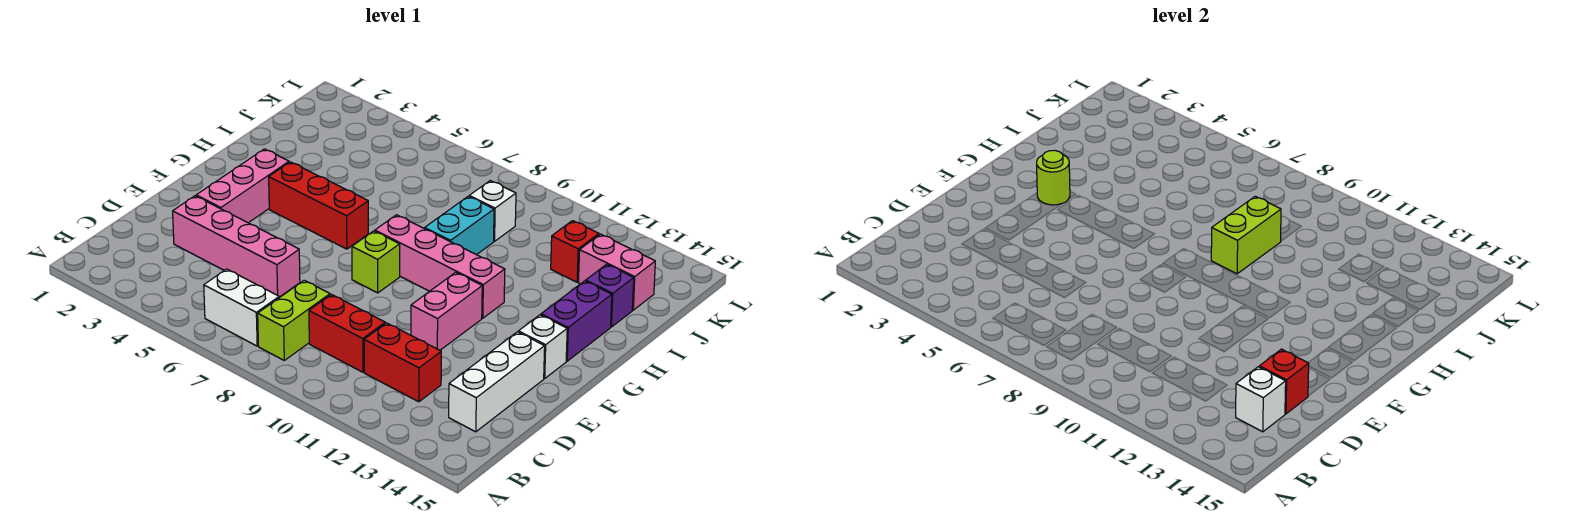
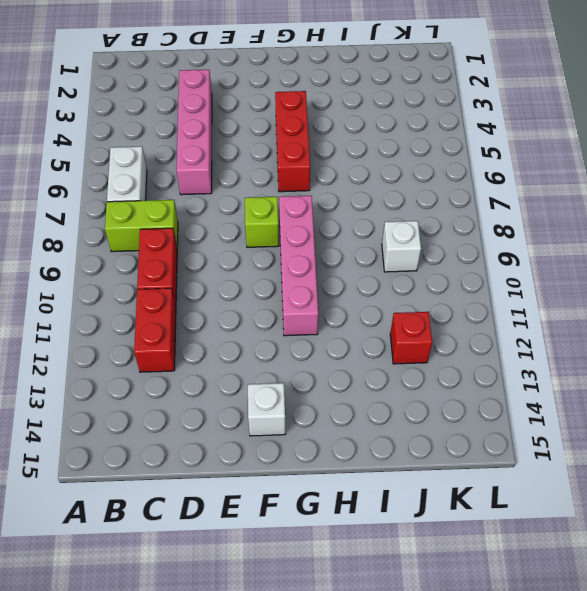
none -> white brick C14:E14 level 1
none -> pink brick E3:G3 level 1
none -> pink brick E11:F11 level 1

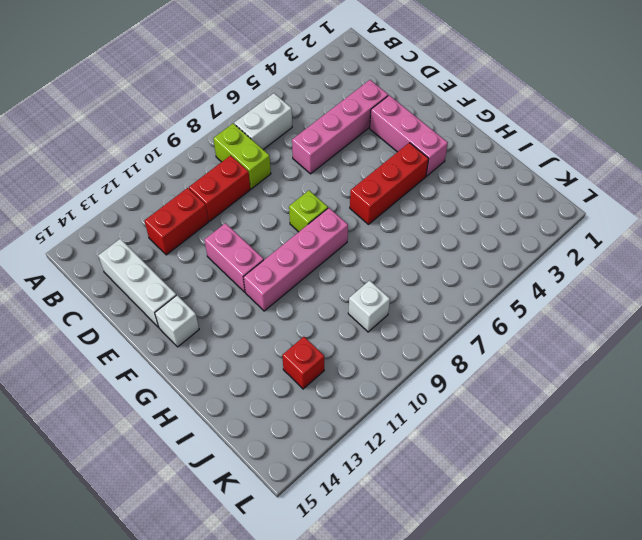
none -> purple brick G14:H14 level 1
none -> cyan brick H9:I9 level 1
none -> purple brick I14 level 1

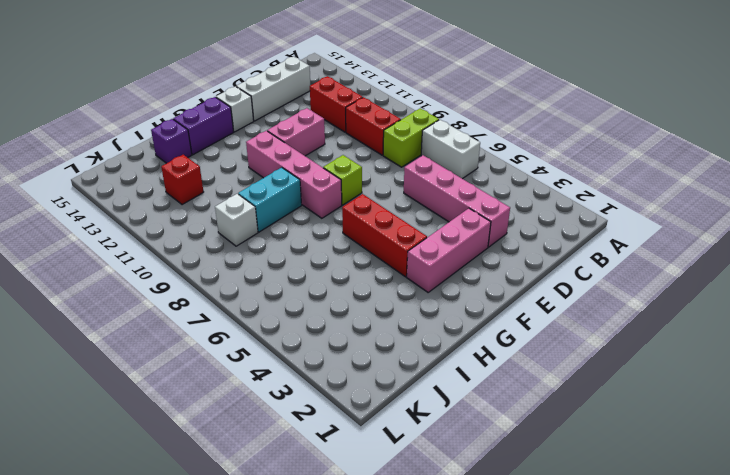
none -> pink brick J13:J14 level 1
none -> white brick C14 level 2
none -> red brick D14 level 2

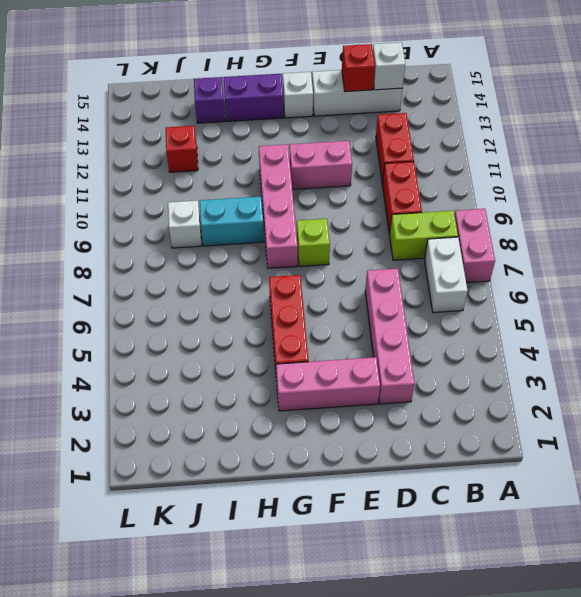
pink brick A7:A8 level 1 -> pink brick J13:J14 level 1
none -> lime round brick G3 level 2
none -> lime brick H9:I9 level 2

